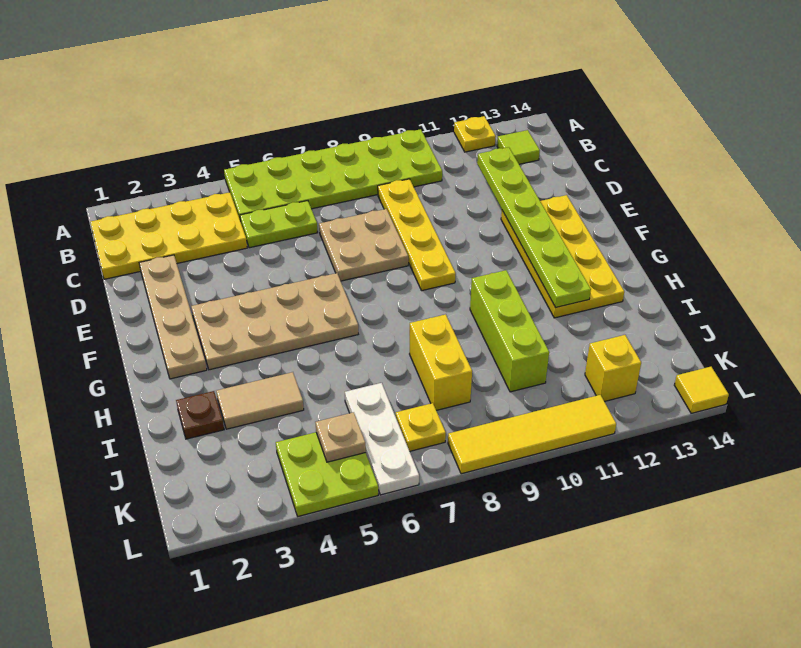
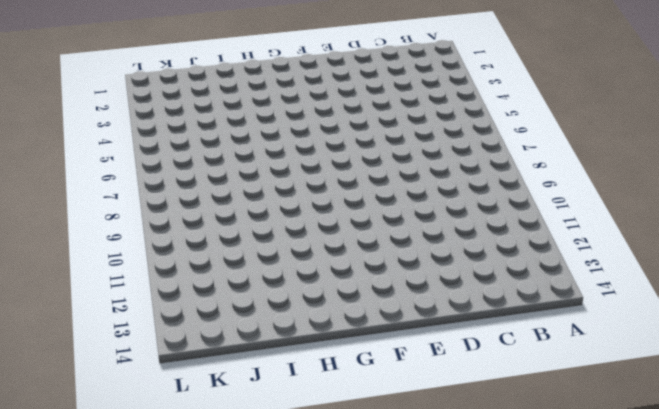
none -> lime plate A5:B10 level 1
none -> yellow plate A12 level 1
none -> yellow plate B1:C4 level 1

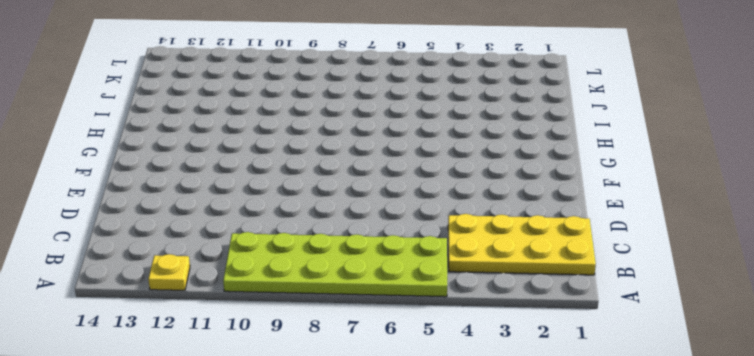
none -> lime tile B13 level 1
none -> lime plate C5:C6 level 1
none -> yellow plate C9:F9 level 1

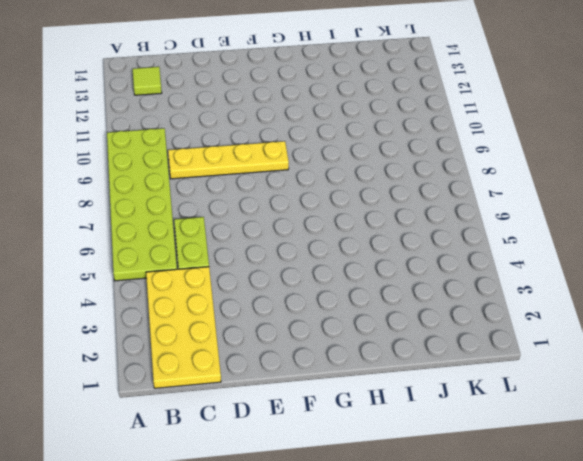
none -> yellow plate A12 level 1
none -> tan plate D2:G2 level 1
none -> tan plate D7:E8 level 1

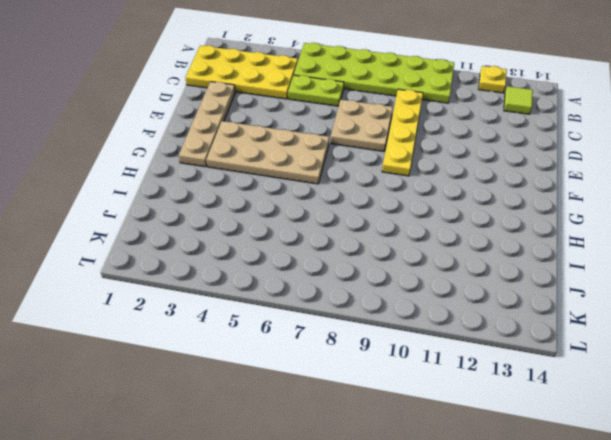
none -> yellow plate E12:H13 level 1
none -> lime brick H10:J10 level 1
none -> brown plate I2 level 1

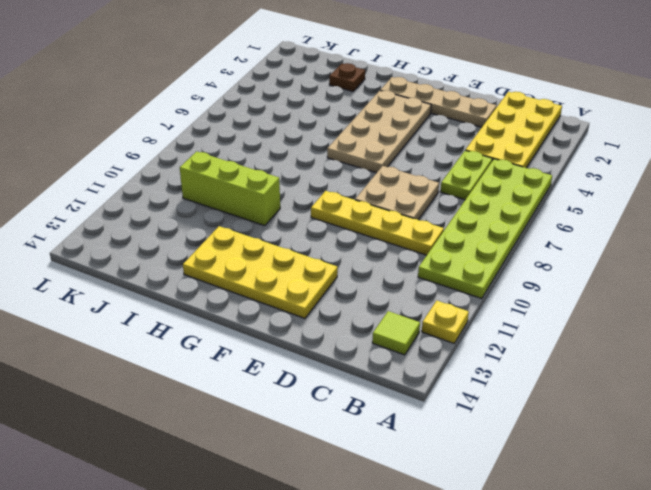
none -> tan tile I3:I4 level 1
none -> yellow brick I8:J8 level 1
none -> white plate J6:L6 level 1

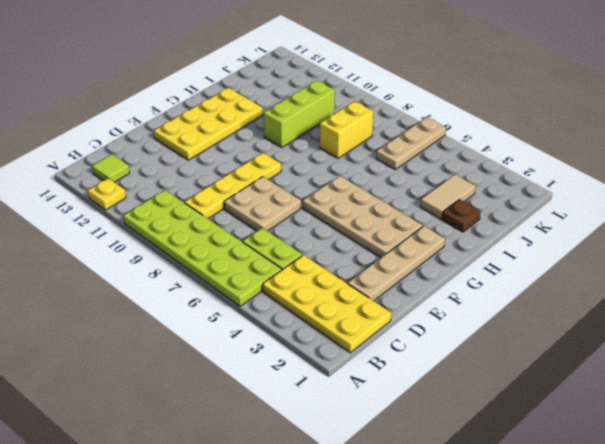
tan tile I3:J3 level 1 -> tan tile I3:I4 level 1
tan plate J6:L6 level 1 -> white plate J6:L6 level 1
none -> lime plate K4:L5 level 1
none -> yellow plate K7 level 1
none -> yellow brick K12 level 1

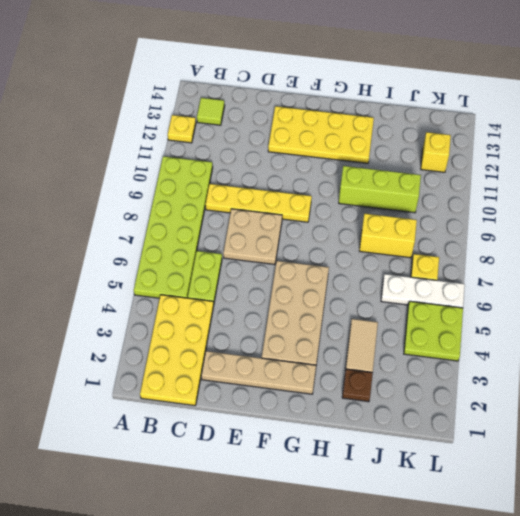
none -> yellow tile L8:L11 level 1
none -> yellow tile L14 level 1
none -> lime plate C12:H12 level 2

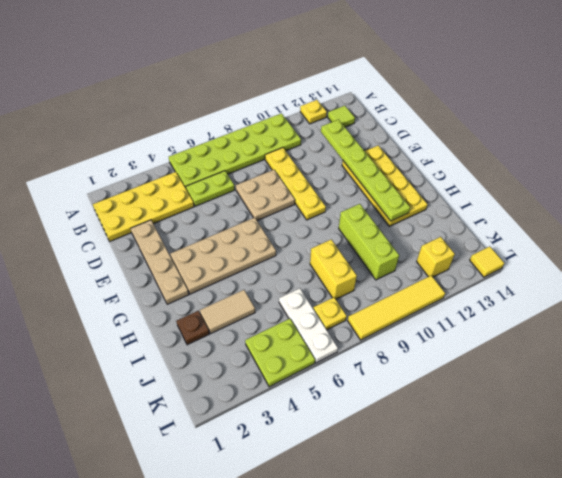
none -> tan plate K5 level 2

